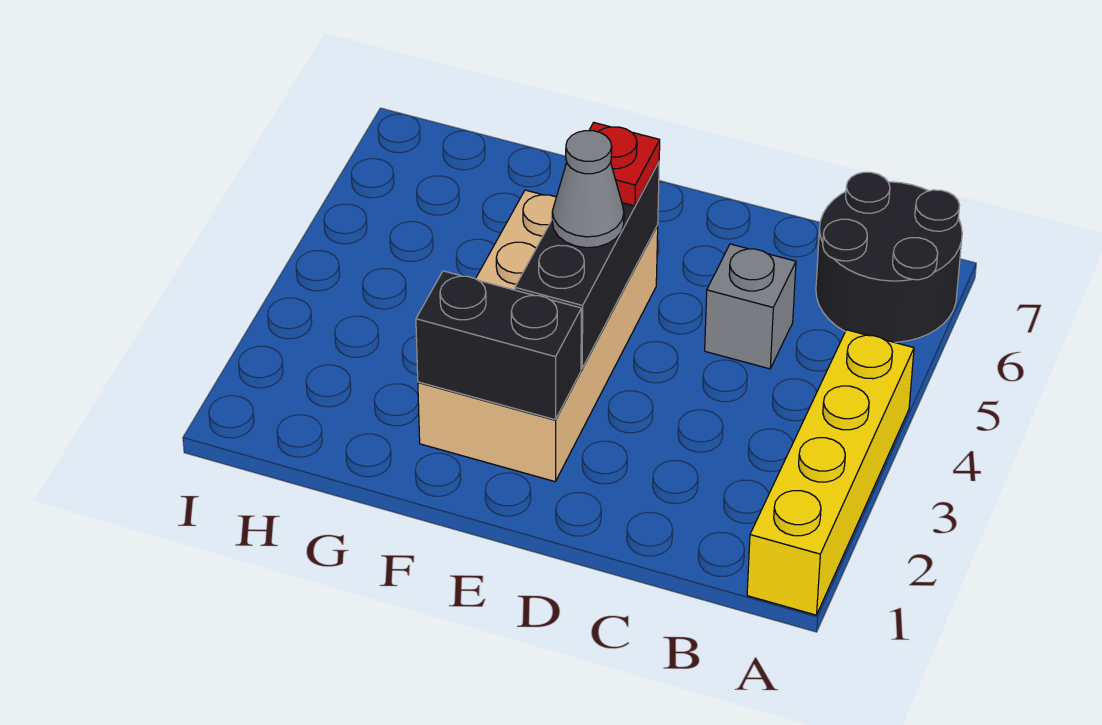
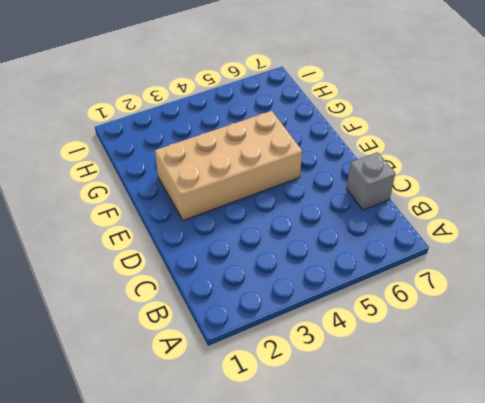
grey brick C7 level 1 -> grey brick C5 level 1
none -> yellow brick A1:A4 level 1
none -> black round brick A6:B7 level 1

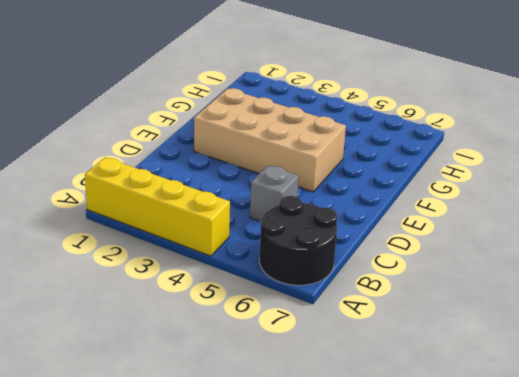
none -> black brick E2:F2 level 2
none -> black brick E3:E5 level 2

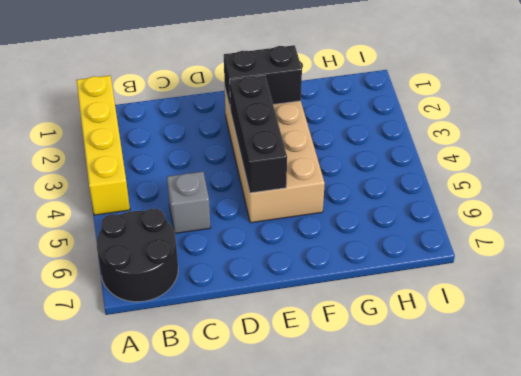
none -> grey cone E4 level 3
none -> red plate E5 level 3

